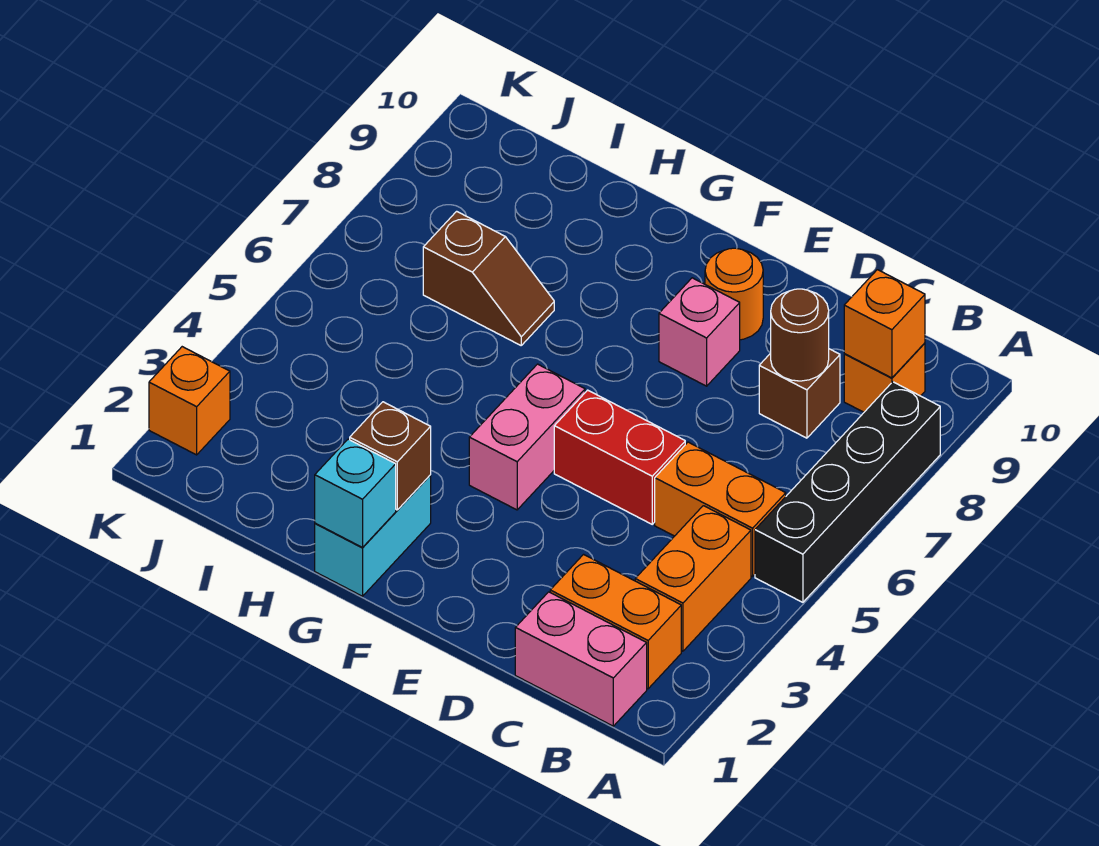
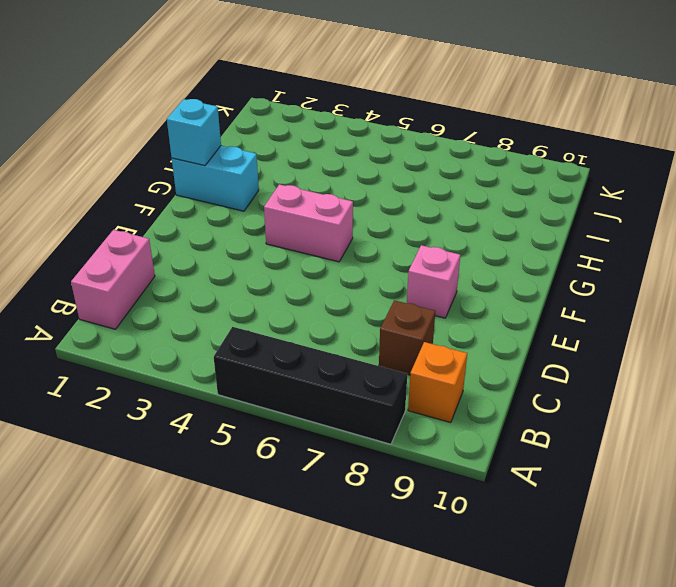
none -> orange brick B2:C2 level 1
none -> orange brick B3:B4 level 1
none -> orange brick B5:C5 level 1

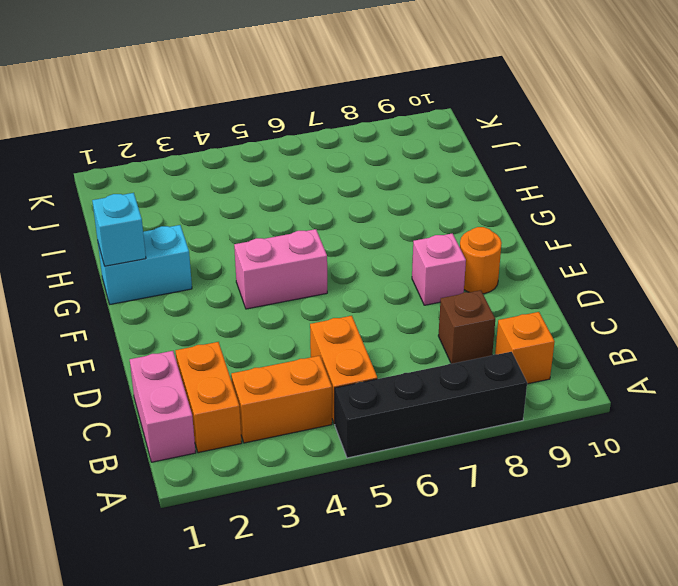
none -> red brick D5:E5 level 1
none -> brown slope H7:I7 level 1 top I
none -> orange brick K2 level 1

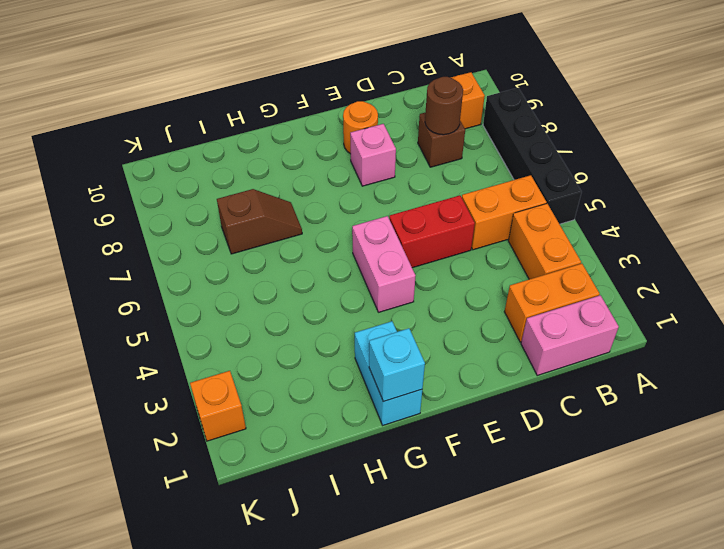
none -> orange brick B9 level 2
none -> brown brick G2 level 2

